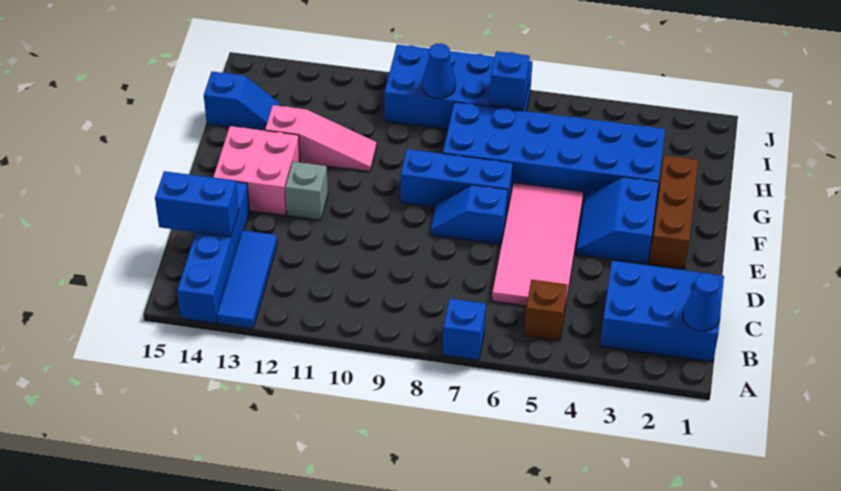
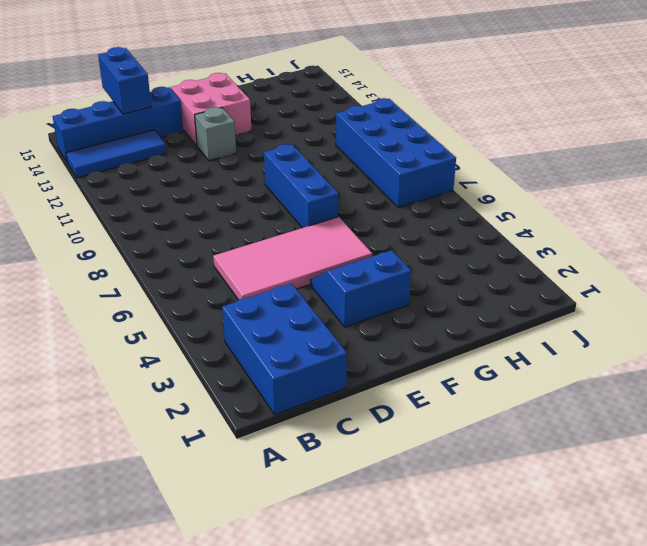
none -> blue brick A7 level 1
none -> brown brick B5 level 1
none -> brown brick E2:G2 level 1

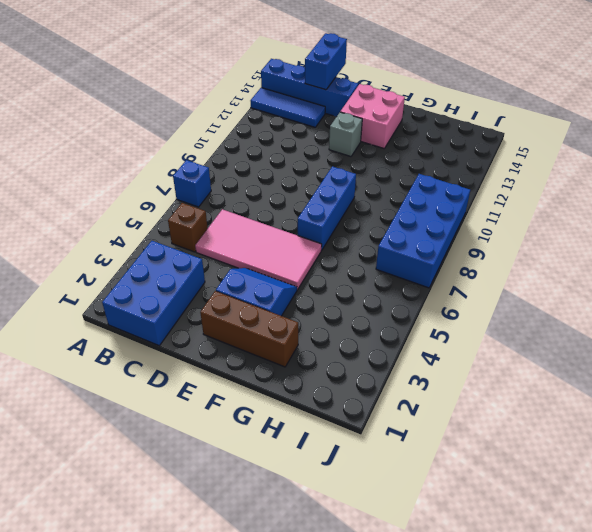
none -> blue slope E7:E8 level 1 top 7
none -> blue brick G3:H8 level 1
none -> pink slope G11:G13 level 1 top 13

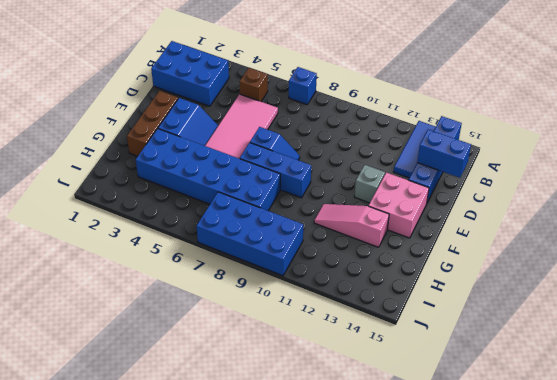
none -> blue slope H14:H15 level 1 top 15
none -> blue cone B1 level 2
none -> blue brick I7 level 2

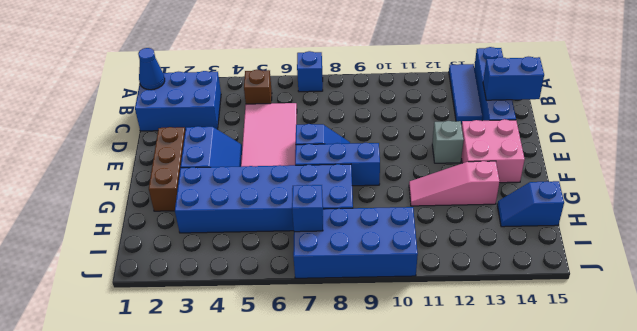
none -> blue cone I9 level 2

